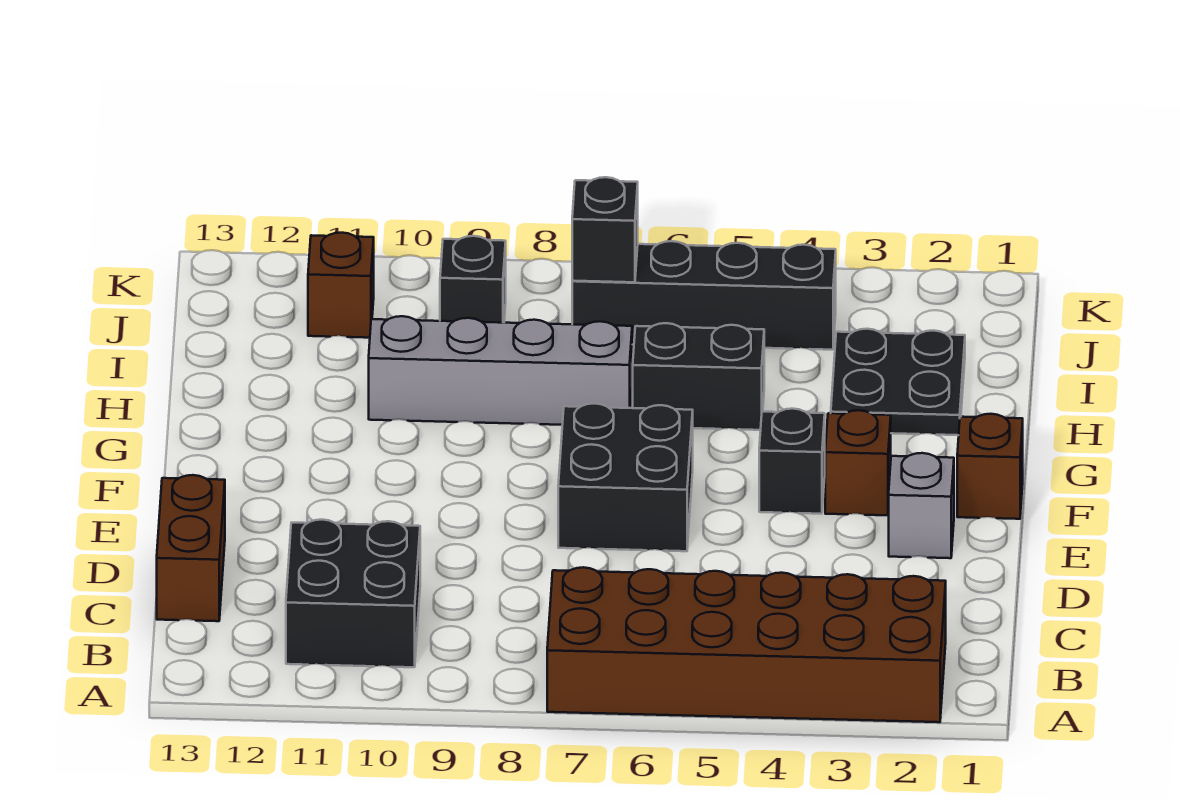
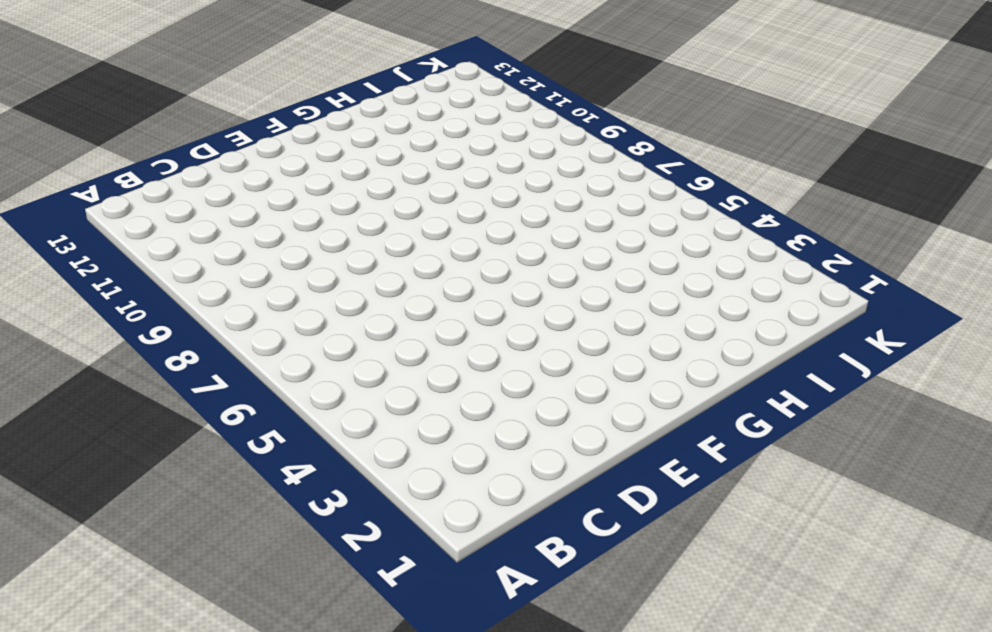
none -> brown brick A2:B7 level 1
none -> black brick B10:C11 level 1
none -> brown brick C13:D13 level 1

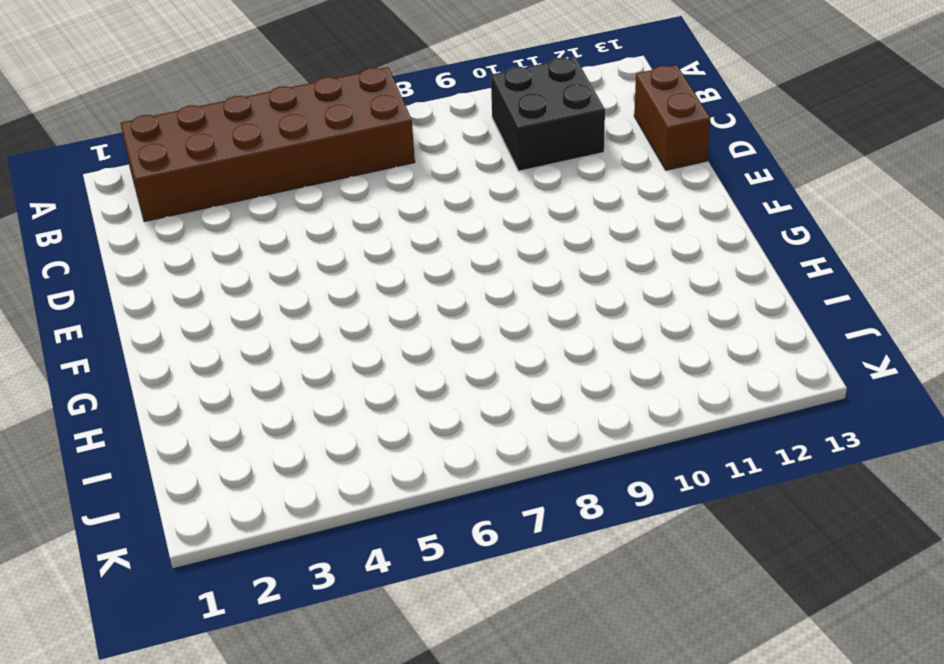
none -> grey brick E2 level 1
none -> black brick E6:F7 level 1
none -> brown brick F1 level 1

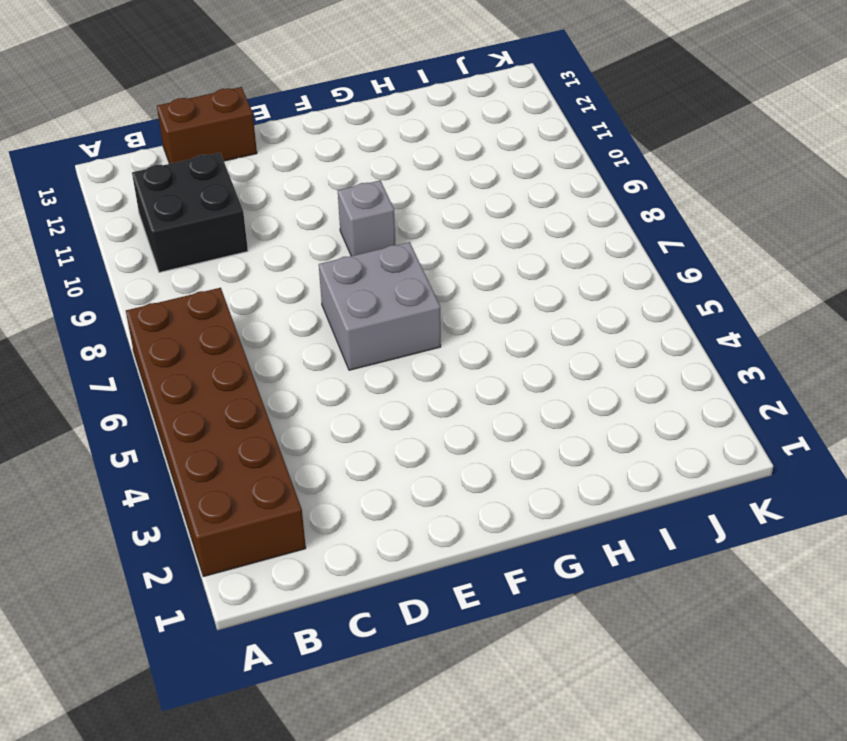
grey brick E6:F7 level 1 -> black brick E6:F7 level 1
grey brick F9 level 1 -> grey brick E2 level 1
none -> brown brick F1 level 1
none -> brown brick F3 level 1
none -> black brick F4 level 1

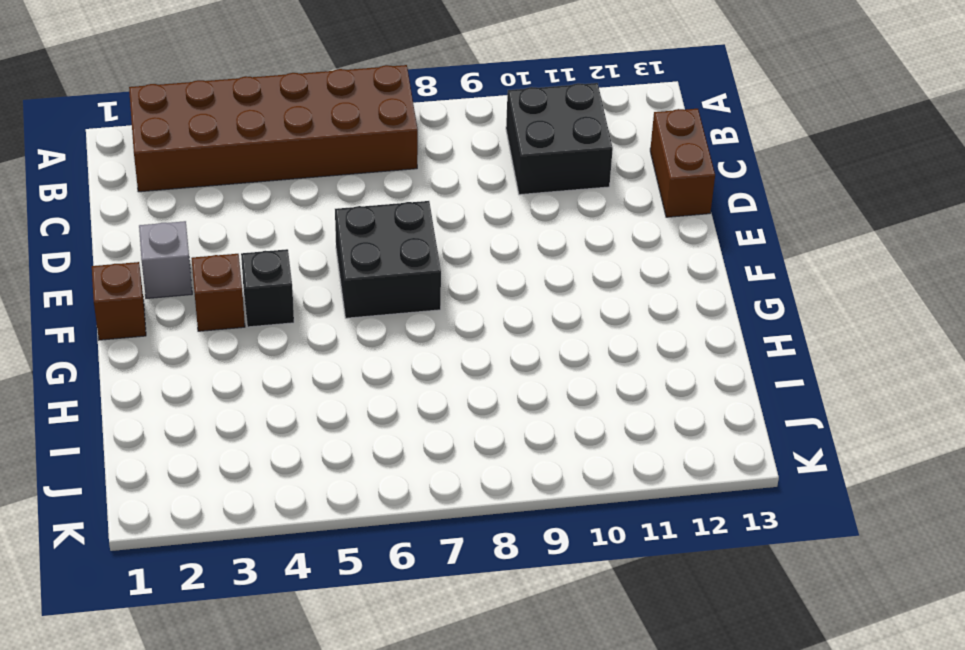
none -> black plate H2:I3 level 1
none -> black brick H5:H6 level 1
none -> grey brick H7:H10 level 1

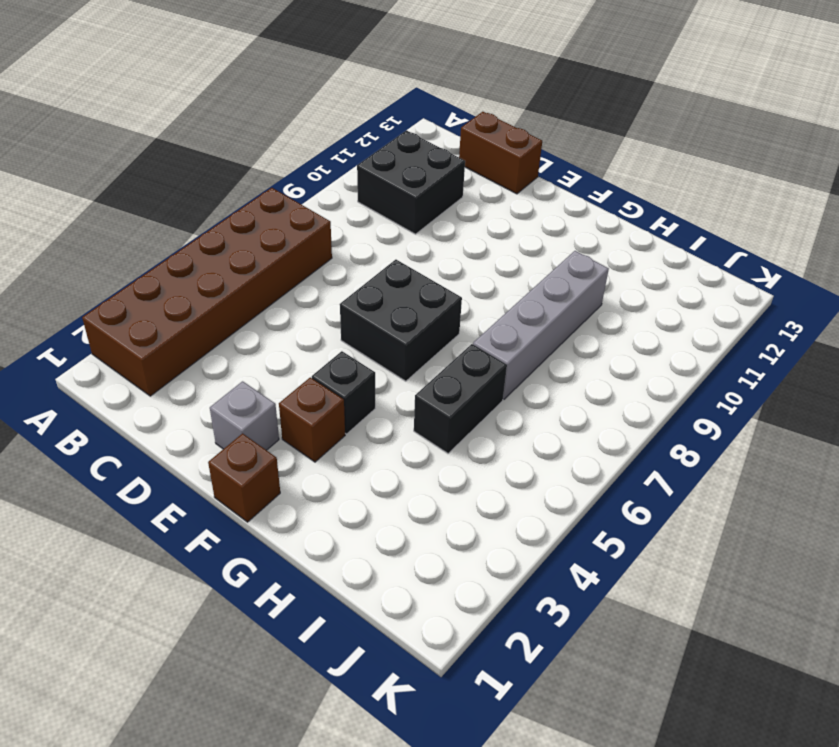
none -> black plate H2:I3 level 1
none -> black brick J4:J7 level 1
none -> black brick J9 level 1

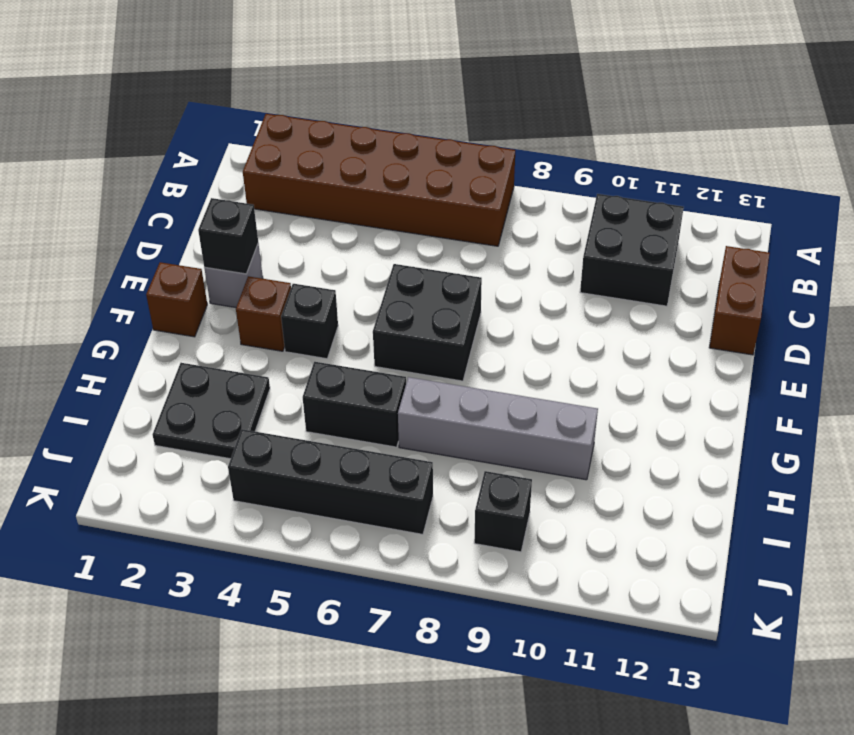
black brick E2 level 2 -> black brick J7 level 2
none -> brown brick J11 level 1

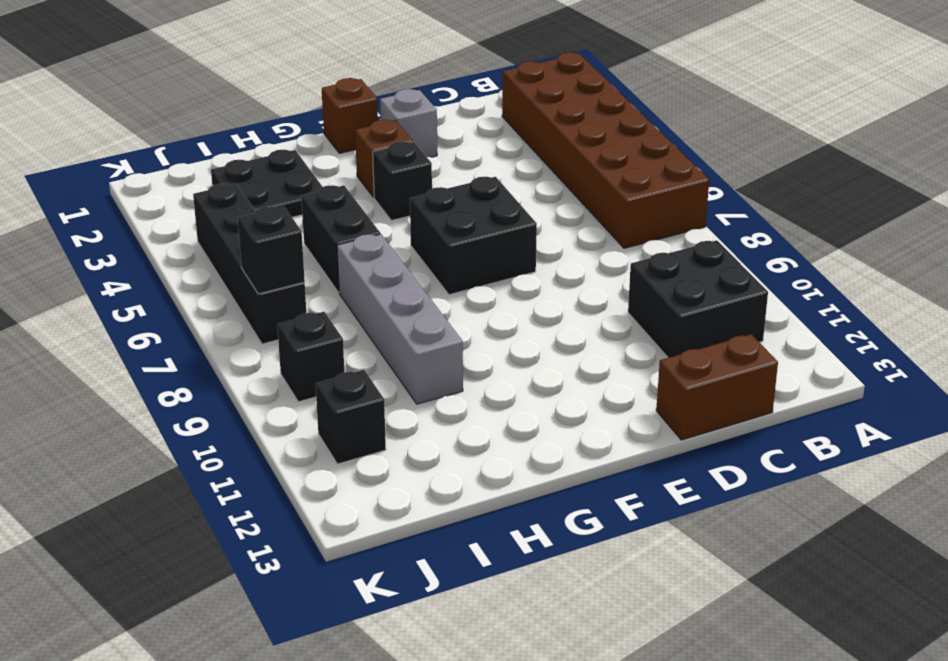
black brick J11 level 1 -> brown brick J11 level 1

